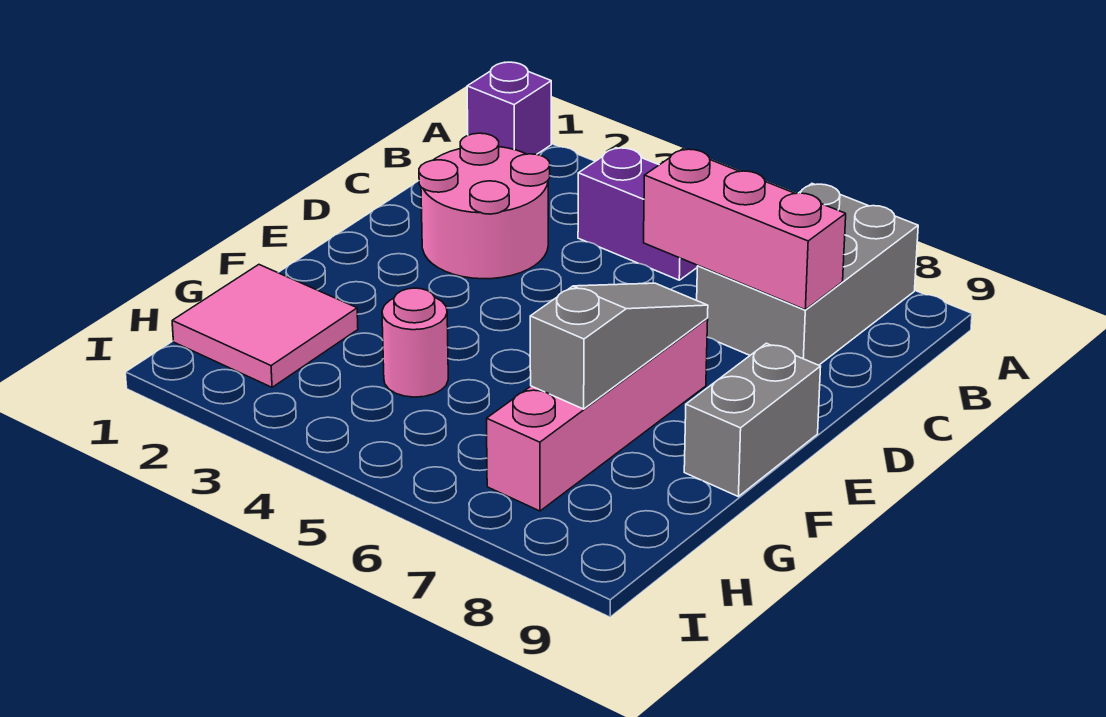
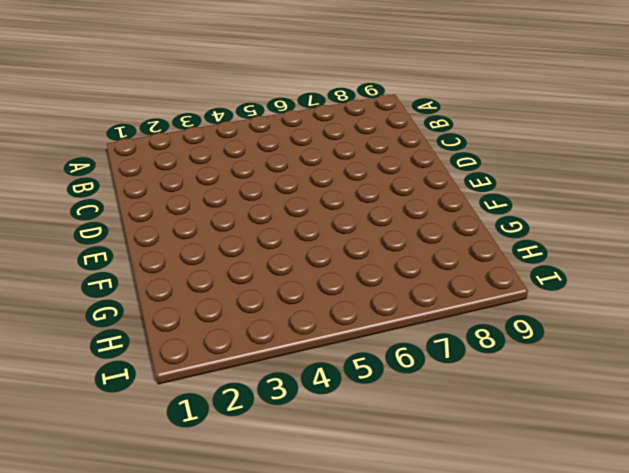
none -> purple brick A1 level 1
none -> grey brick A7:C8 level 1

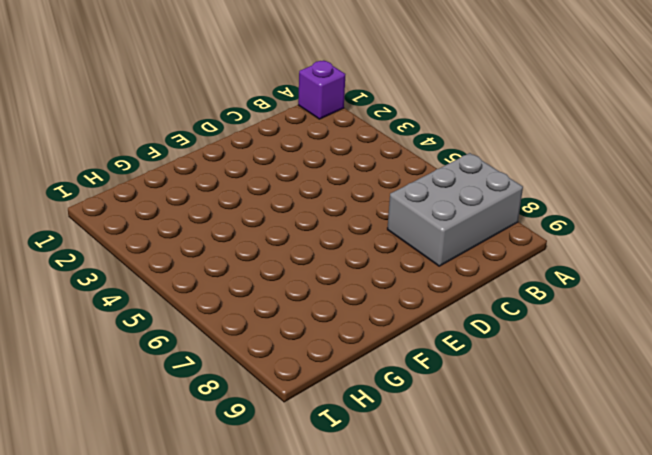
none -> purple brick B4:B5 level 1
none -> pink round brick C2:D3 level 1

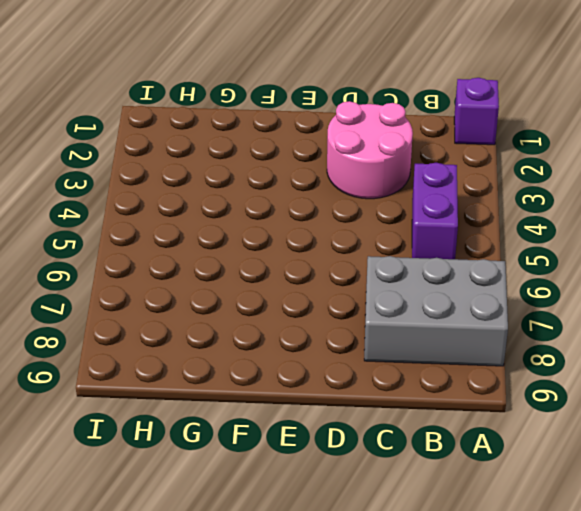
none -> pink brick E7:H7 level 1
none -> grey brick E9:F9 level 1

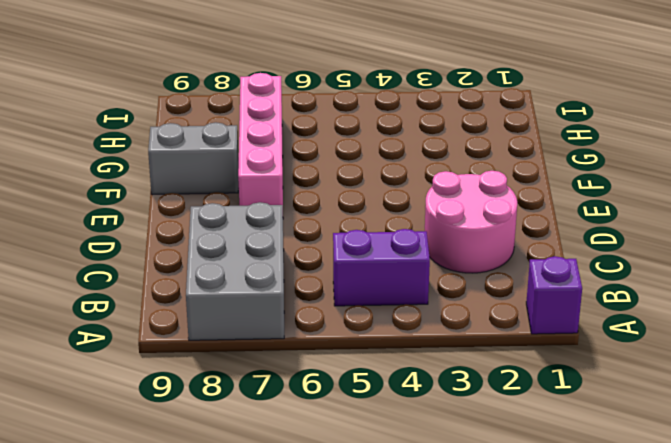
grey brick F8:F9 level 1 -> grey brick E9:F9 level 1
none -> pink tile G1:H2 level 1
none -> pink round brick G4 level 1

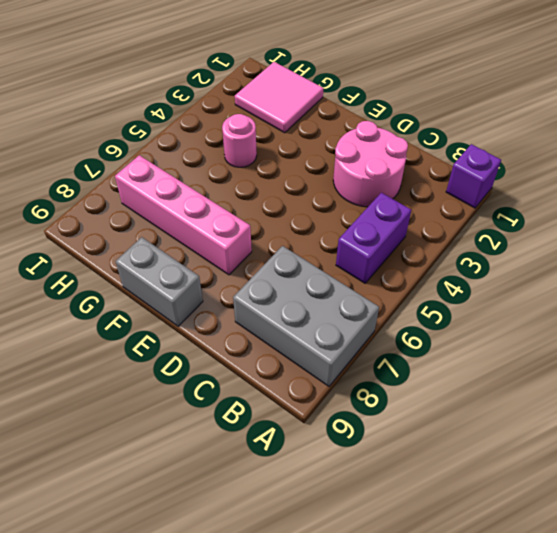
none -> pink brick C6:C8 level 2
none -> grey slope E7:G7 level 2 top G

